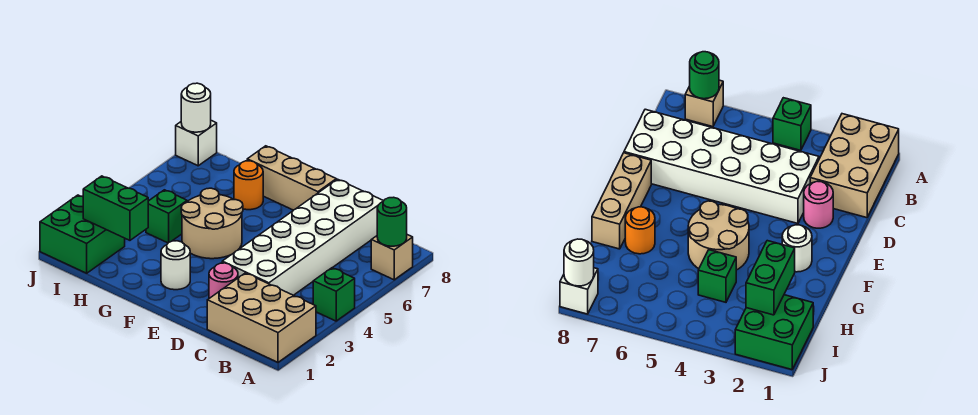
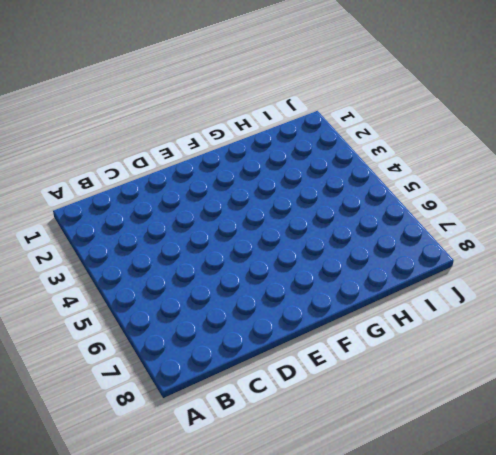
none -> tan brick A1:C2 level 1
none -> green brick A4 level 1
none -> tan brick A7 level 1

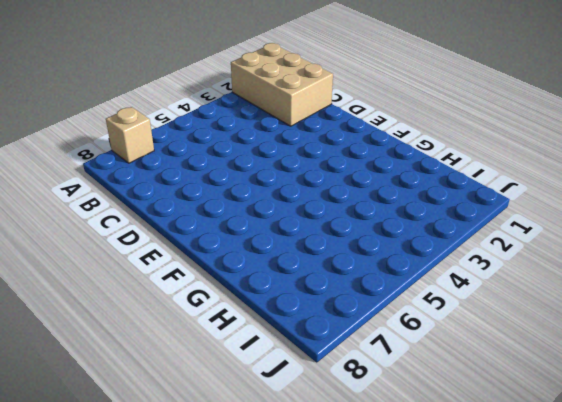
none -> green brick A4 level 1
none -> white brick C3:D8 level 1
none -> pink round brick D2 level 1

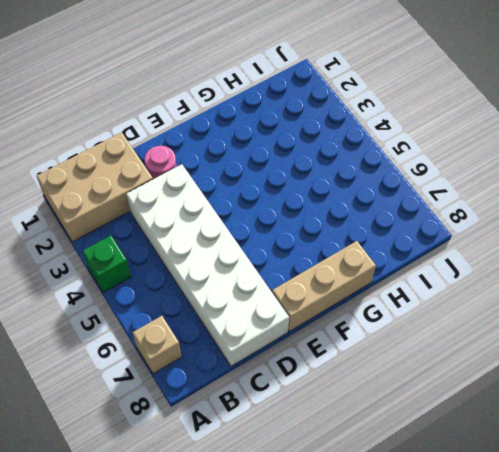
none -> white round brick F2 level 1
none -> tan round brick F4:G5 level 1
none -> orange round brick G7 level 1

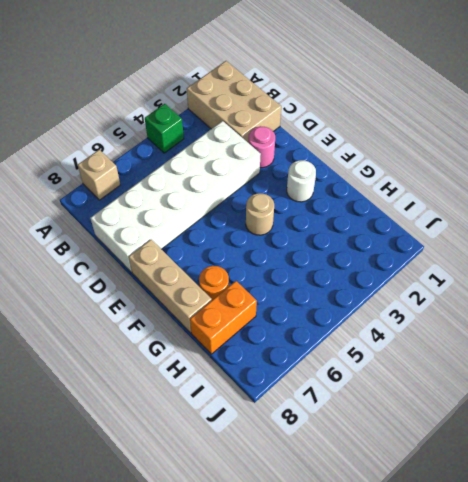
tan round brick F4 level 1 -> tan round brick F4:G5 level 1
orange brick H7:H8 level 1 -> none
none -> green brick H4 level 1
none -> green brick I1:J2 level 1
none -> white brick J8 level 1

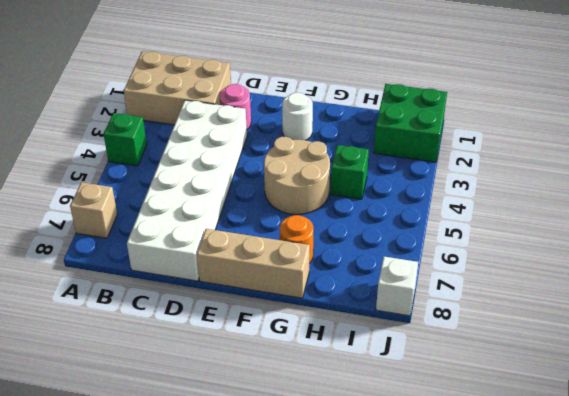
none -> green round brick A7 level 2
none -> green brick H2:I2 level 2
none -> white round brick J8 level 2

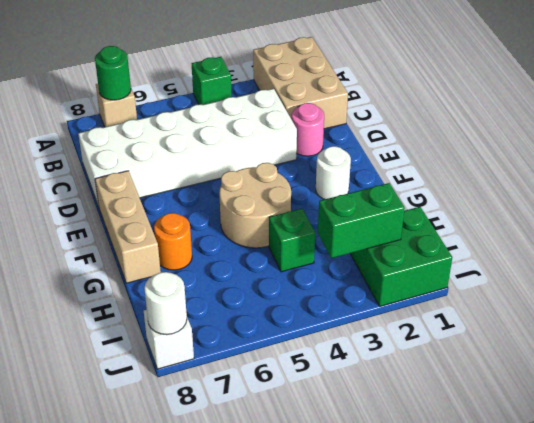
green brick I2:I3 level 2 -> green brick H2:I2 level 2

